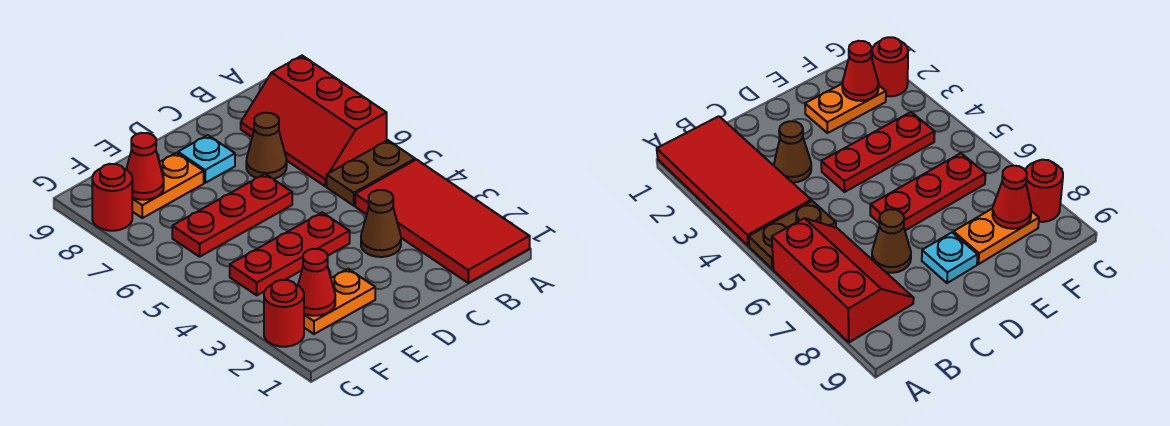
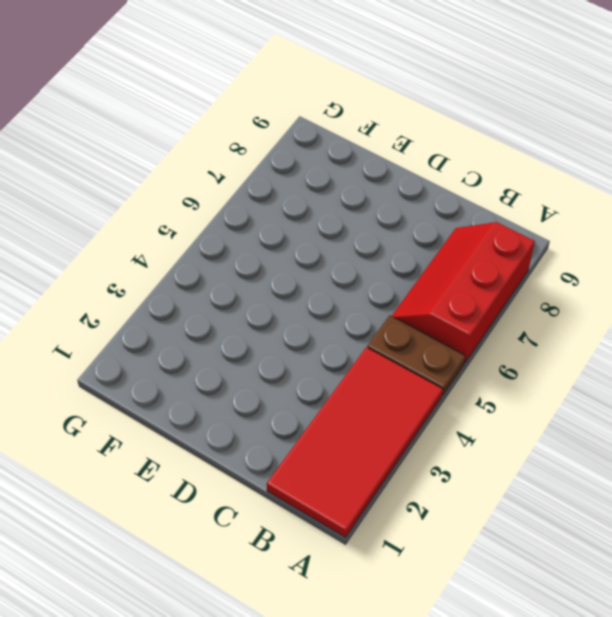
none -> brown cone C3 level 1
none -> brown cone C7 level 1
none -> red plate D4:F4 level 1

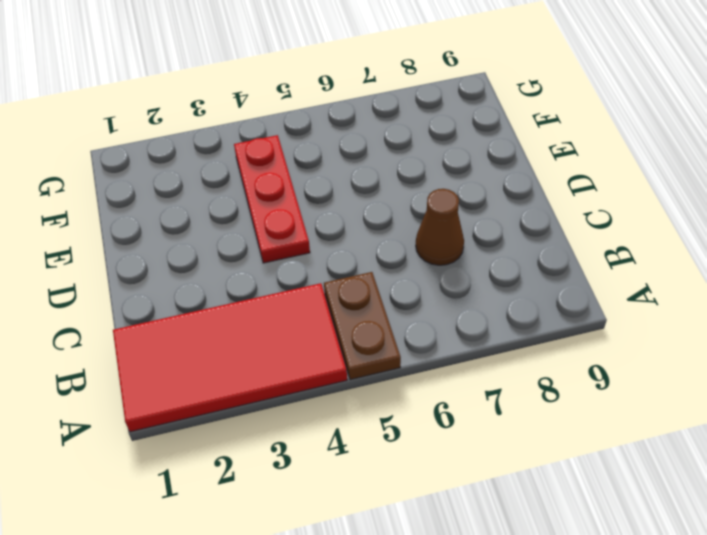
none -> red slope A6:B8 level 1 top A
none -> brown cone C3 level 1
none -> red plate D6:F6 level 1

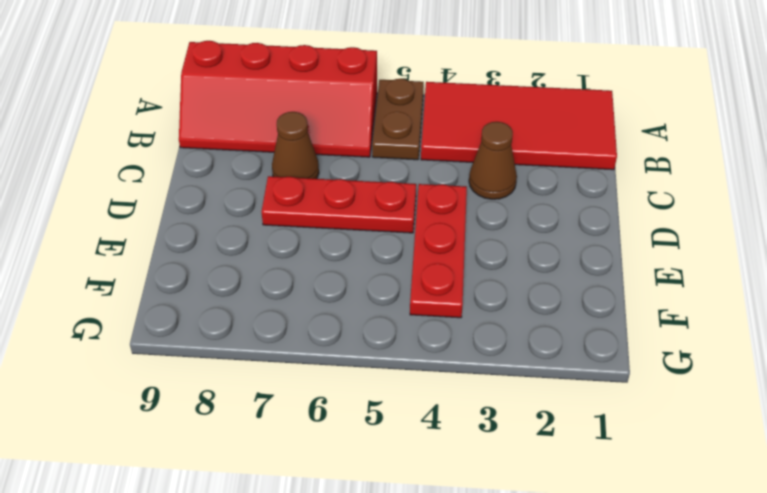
red slope A6:B9 level 1 top A -> red slope A6:B8 level 1 top A
red plate D5:D7 level 1 -> red plate D6:F6 level 1
none -> cyan plate D8 level 1
none -> orange plate E2:F2 level 1
none -> orange plate E8:F8 level 1

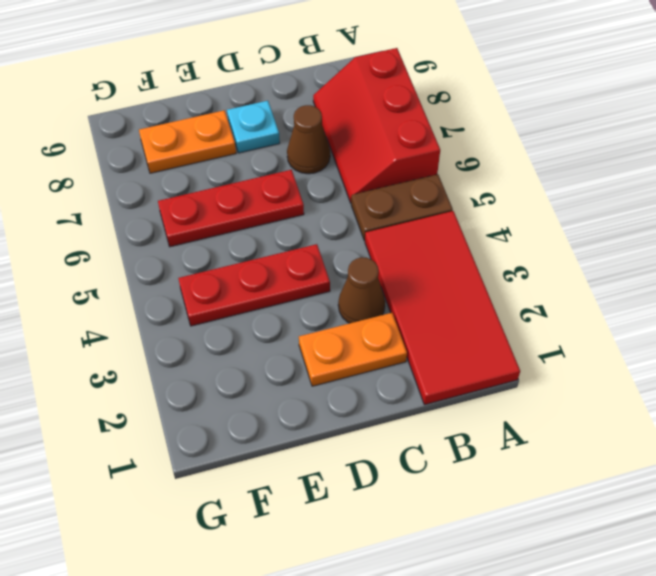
orange plate C2:D2 level 1 -> orange plate E2:F2 level 1
none -> red round brick G2 level 1
none -> red round brick G8 level 1
none -> red cone F2 level 2

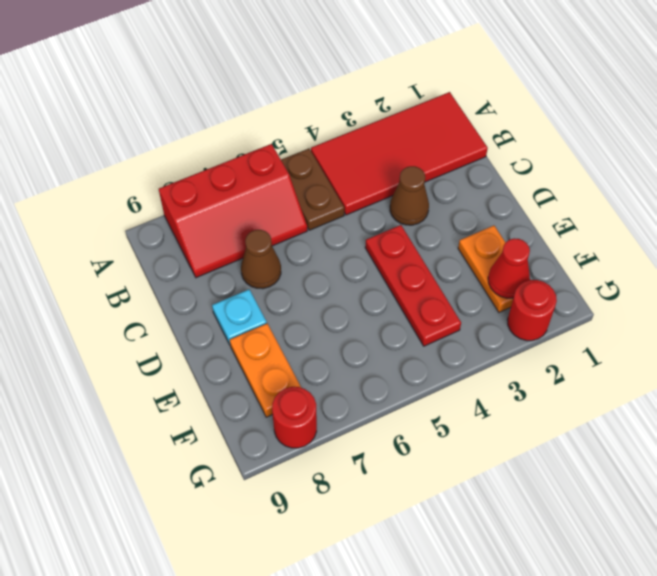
none -> red plate D6:F6 level 1
none -> red cone F8 level 2

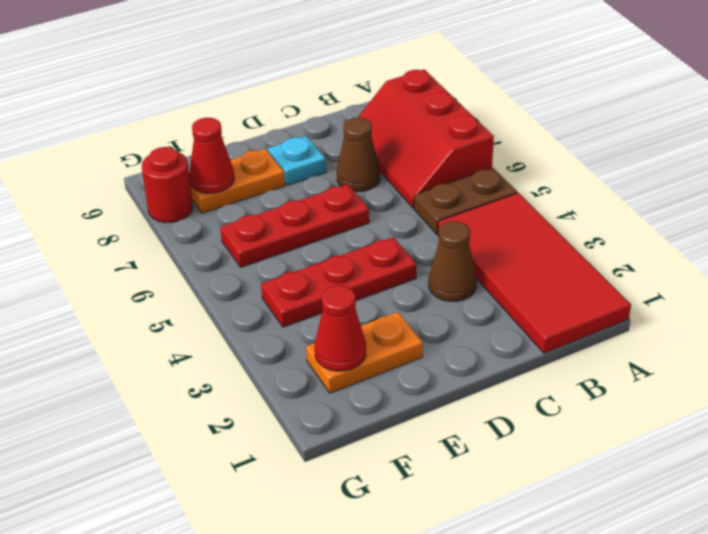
none -> red round brick G2 level 1

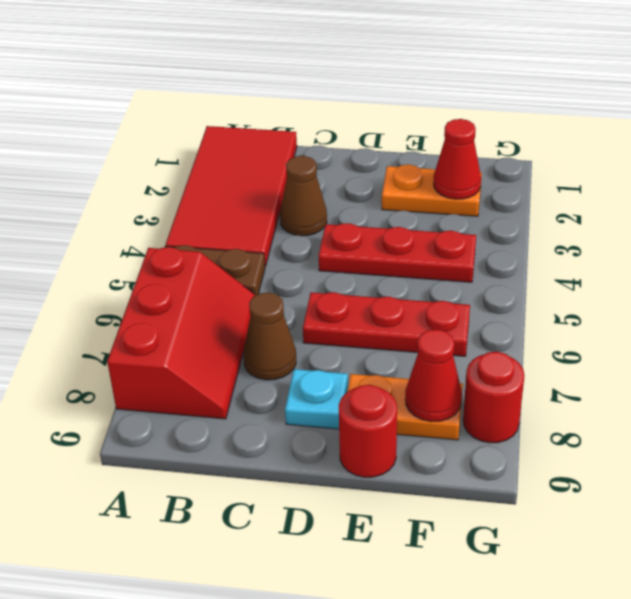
red round brick E9 level 1 -> red round brick G2 level 1

